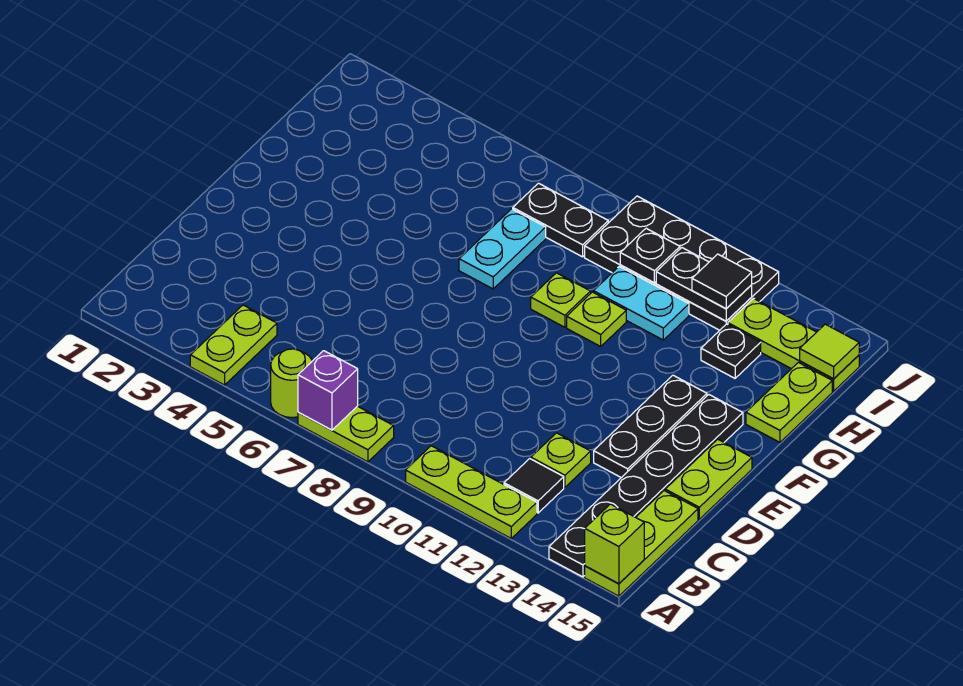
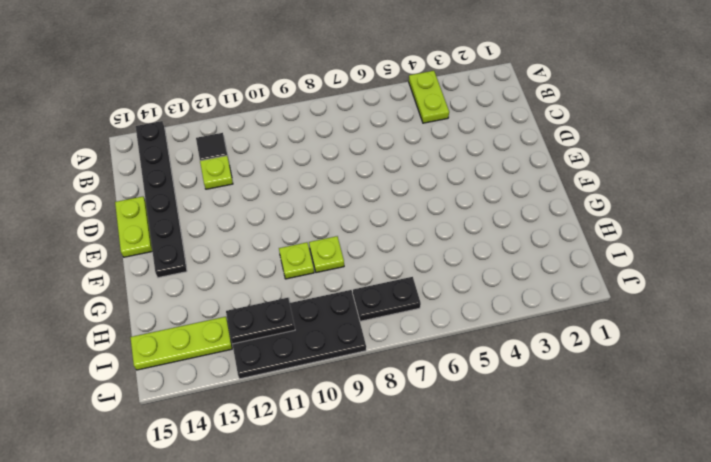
none -> lime round brick A6 level 1
none -> lime plate A7:A8 level 1
none -> lime plate A10:A12 level 1

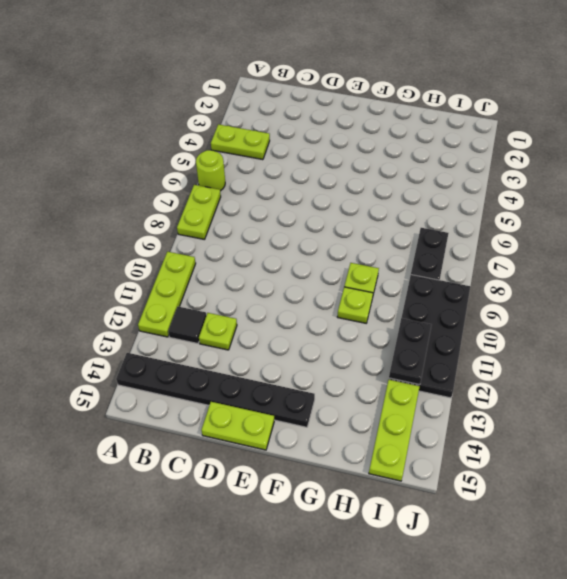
none -> lime plate A15:C15 level 1
none -> black plate D13:F13 level 1
none -> cyan plate G7:H7 level 1

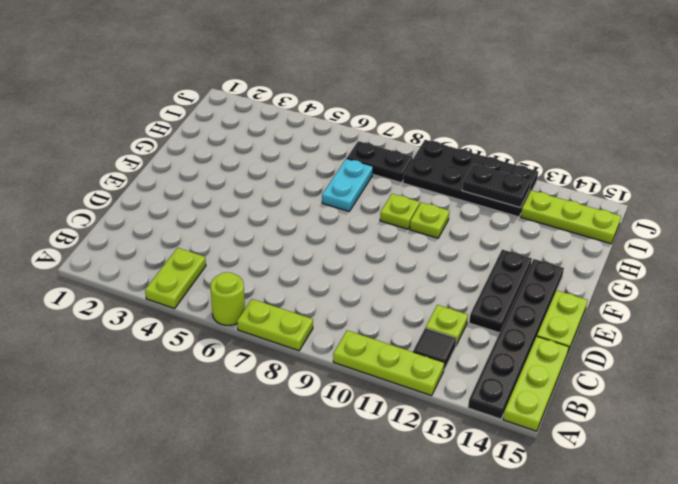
none -> lime plate G15:H15 level 1
none -> cyan plate H10:H11 level 1
none -> black plate H13 level 1

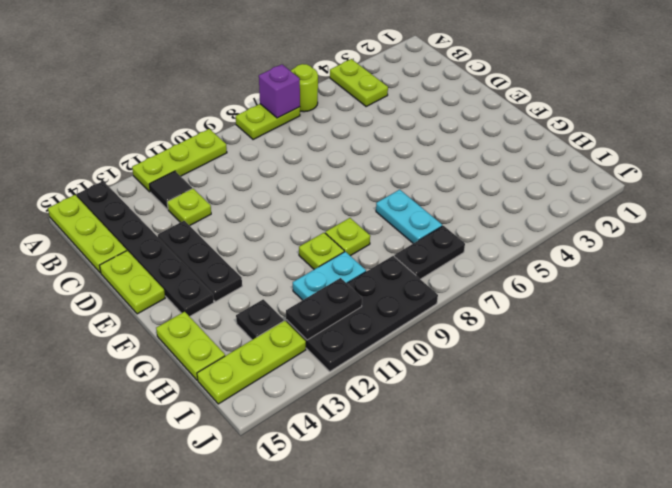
none -> lime brick A15 level 2
none -> black plate I10 level 2
none -> lime tile I15 level 2

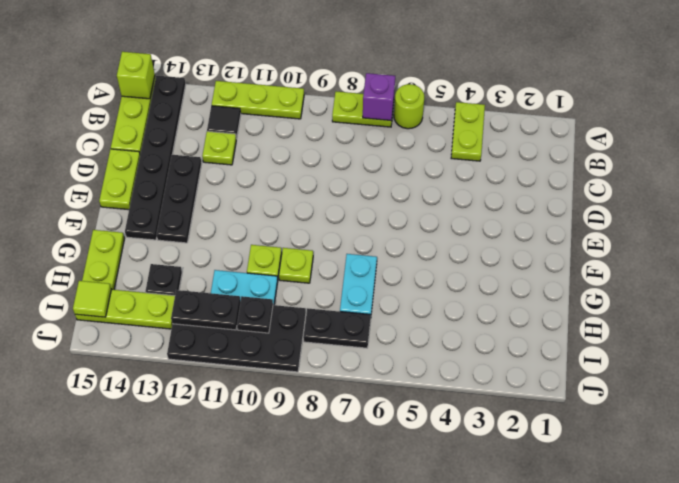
none -> black tile I12 level 3

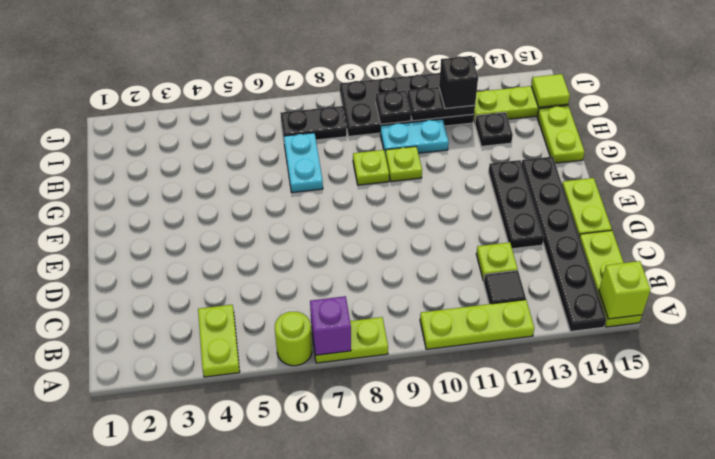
black brick I12 level 3 -> black tile I12 level 3

